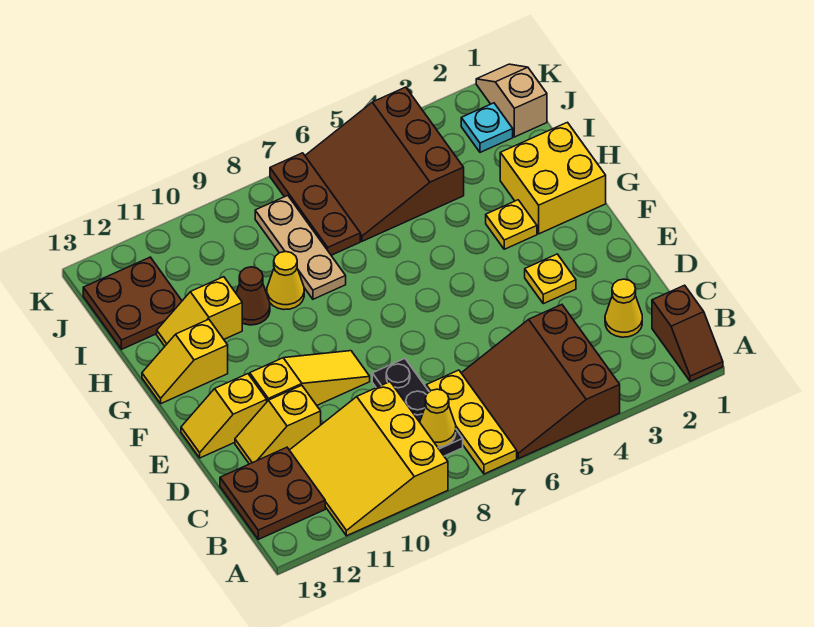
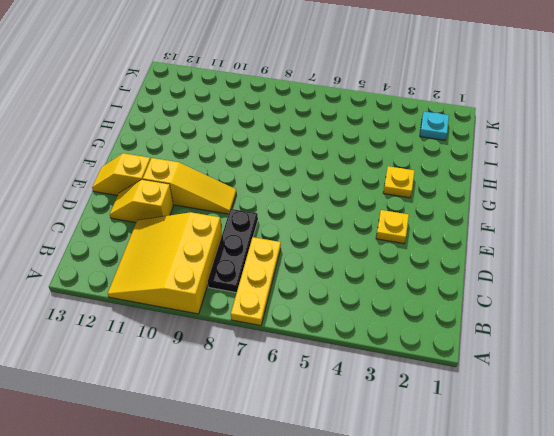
none -> brown slope A1:B1 level 1 top B
none -> brown slope A4:C6 level 1 top 4
none -> brown plate B12:C13 level 1

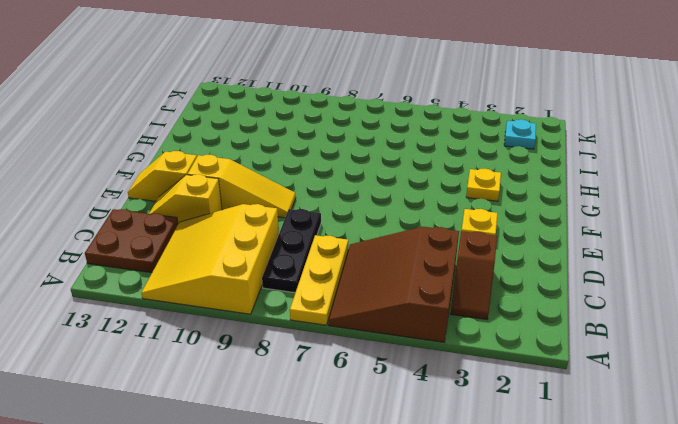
brown slope B3:C3 level 1 top C -> brown slope A1:B1 level 1 top B
none -> yellow cone C2 level 1
none -> yellow brick G1:H2 level 1
none -> yellow slope G12:G13 level 1 top 12

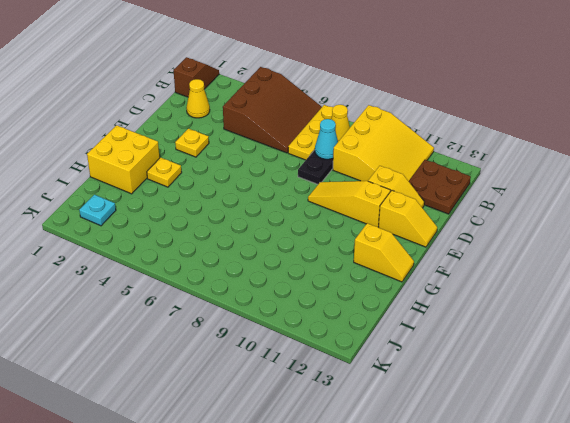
cyan cone C8 level 2 -> none
none -> tan plate H8:J8 level 1
none -> yellow cone H9 level 1
none -> brown cone H10 level 1

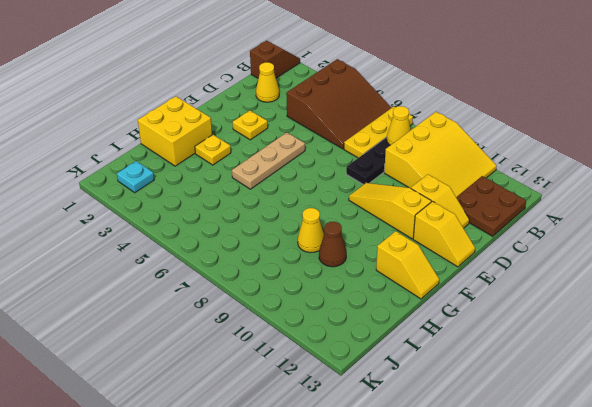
tan plate E5:G5 level 1 -> tan plate H8:J8 level 1
none -> yellow slope H11:H12 level 1 top 11
none -> brown slope I4:K6 level 1 top 4
none -> brown plate I7:K7 level 1

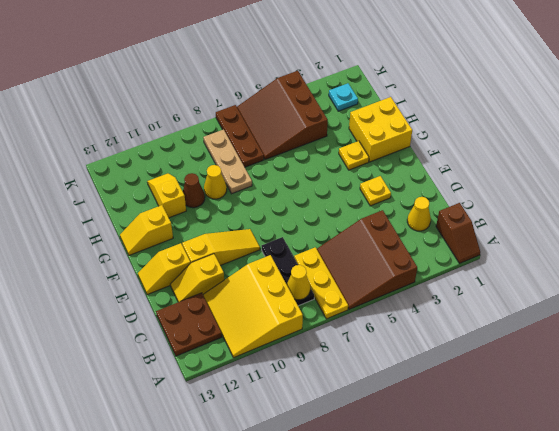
yellow slope H11:I11 level 1 top H -> yellow slope H11:H12 level 1 top 11
none -> brown plate I12:J13 level 1
none -> tan slope J1:K1 level 1 top J

